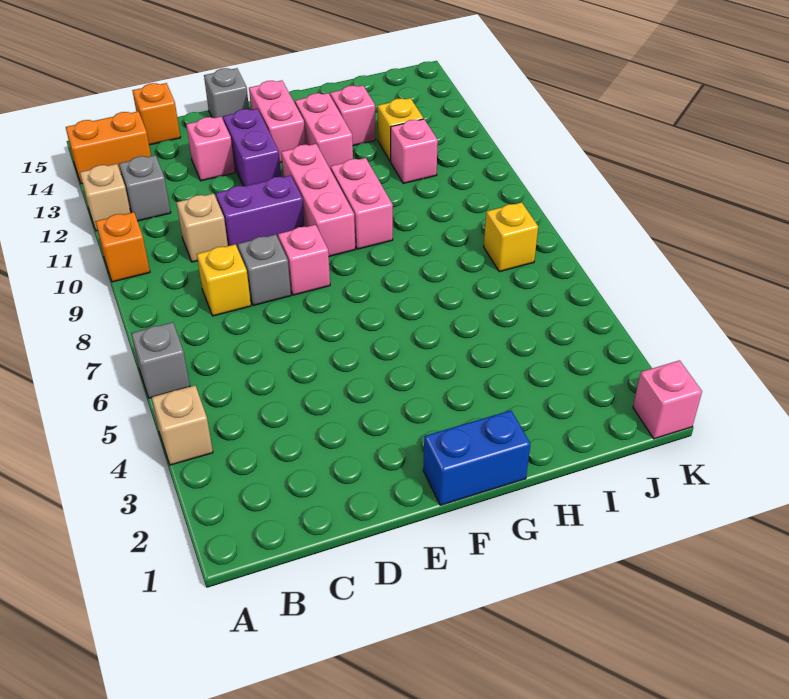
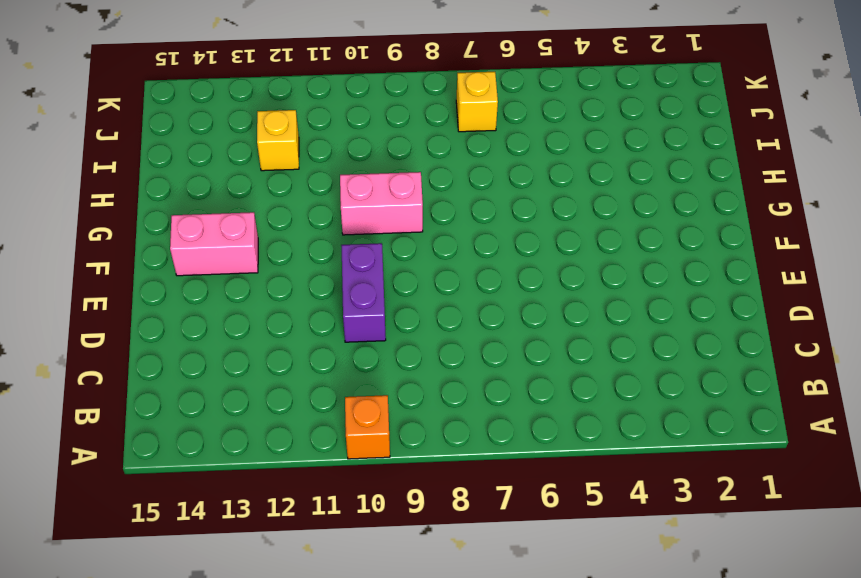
none -> tan brick A4 level 1
none -> grey brick A6 level 1
none -> tan brick A12 level 1

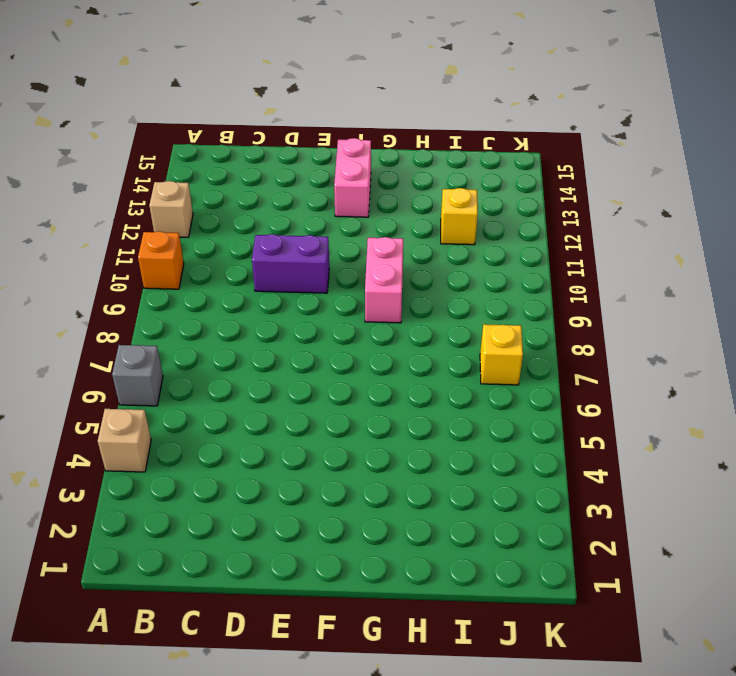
none -> orange brick A14:B14 level 1
none -> grey brick B12 level 1
none -> yellow brick C8 level 1

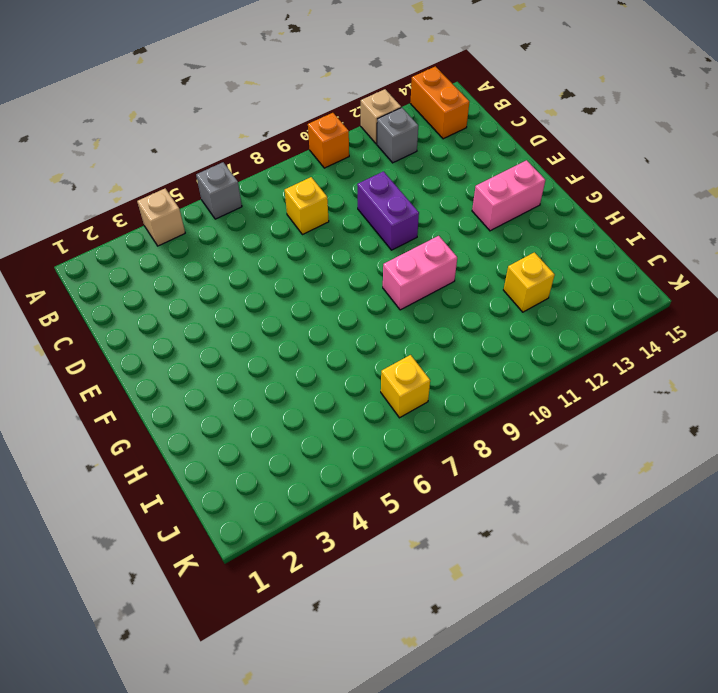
none -> tan brick C10 level 1
none -> orange brick C15 level 1
none -> grey brick D8 level 1

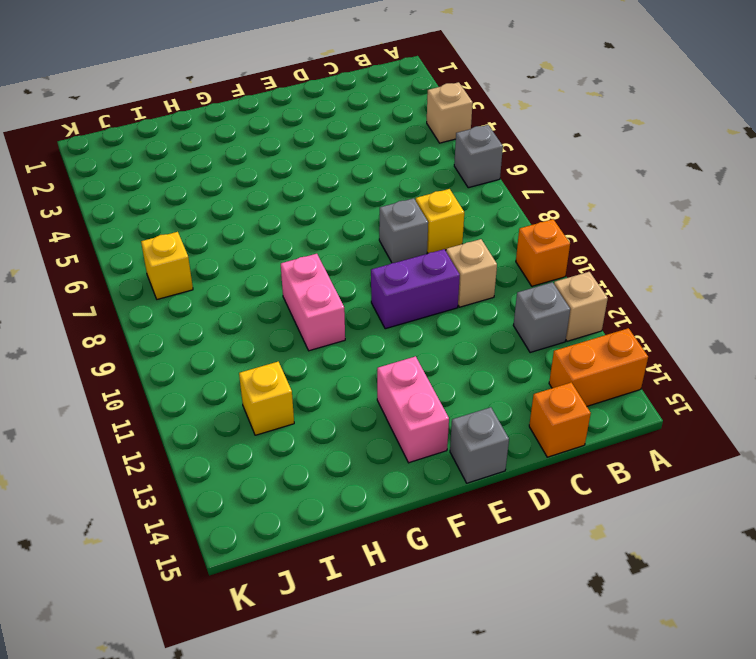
none -> pink brick D13 level 1
none -> pink brick E8 level 1
none -> purple brick E12:E13 level 1

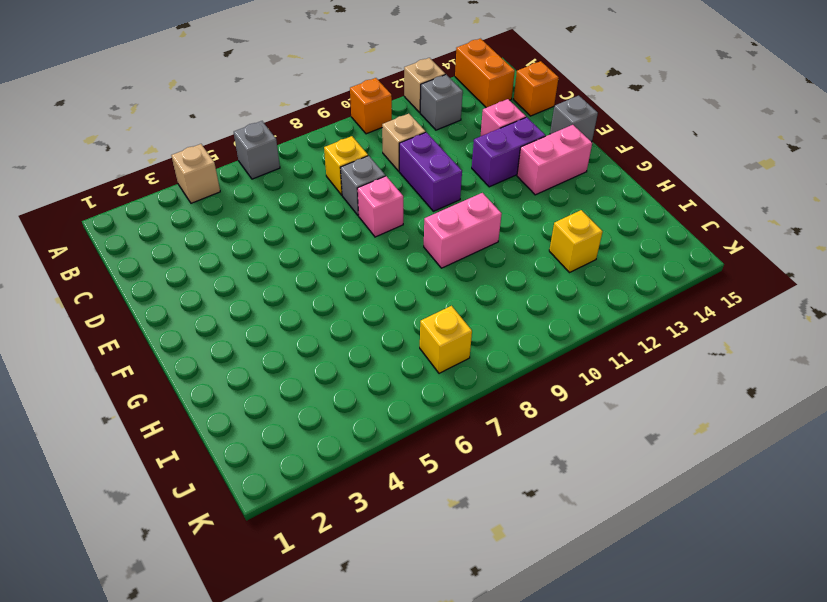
none -> blue brick F1:G1 level 1
none -> pink brick F9:F11 level 1
none -> pink brick G12:G13 level 1

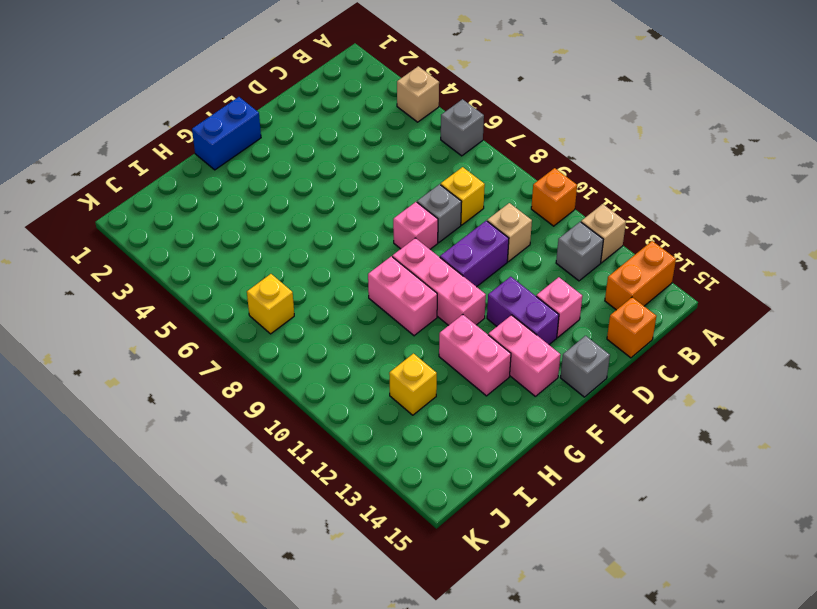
none -> pink brick H13 level 1
none -> pink brick I11 level 1
none -> pink brick K1 level 1

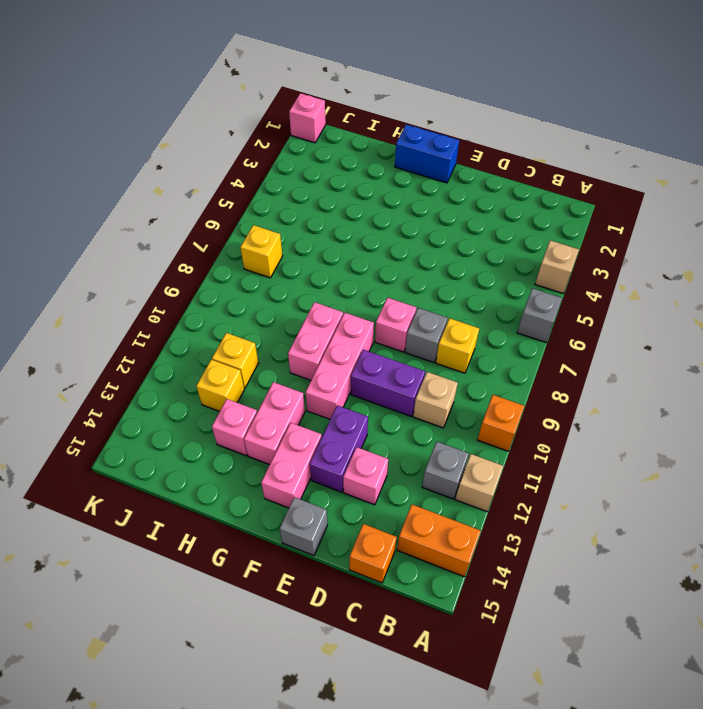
yellow brick I11 level 1 -> pink brick I11 level 1

